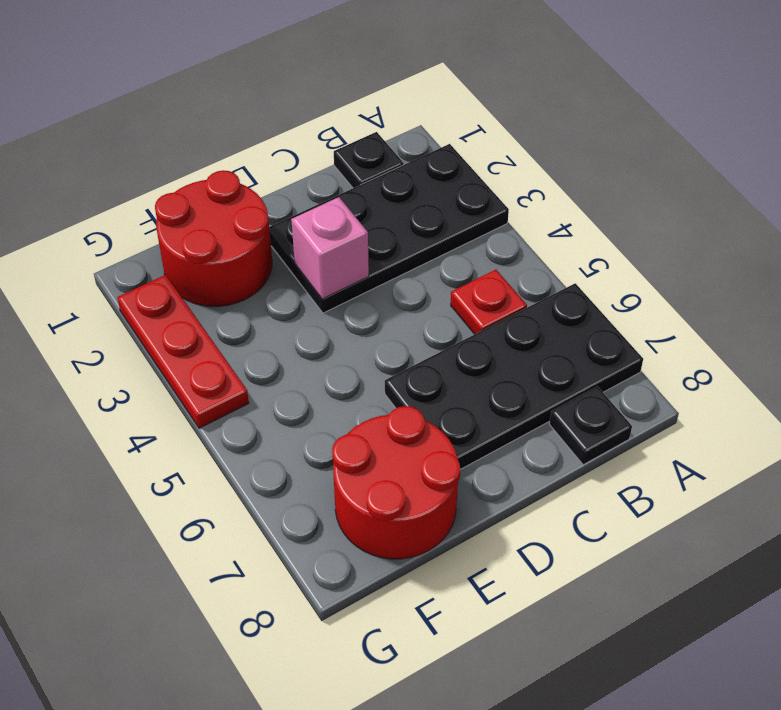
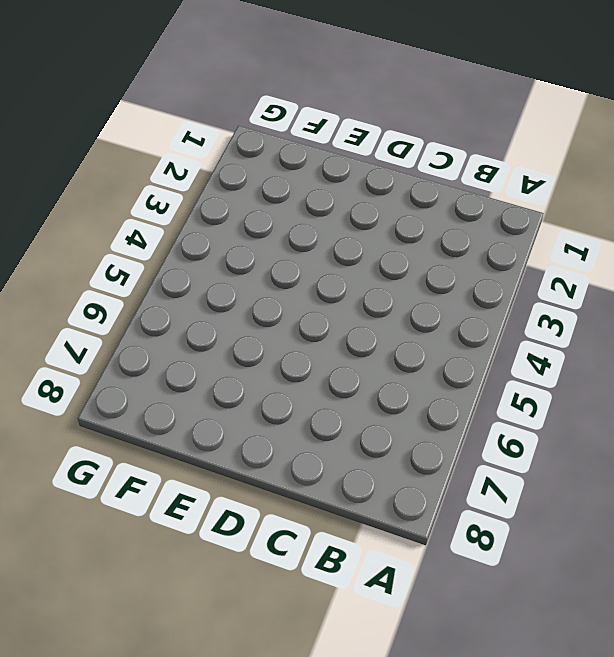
none -> black plate A2:D3 level 1
none -> black plate A6:D7 level 1

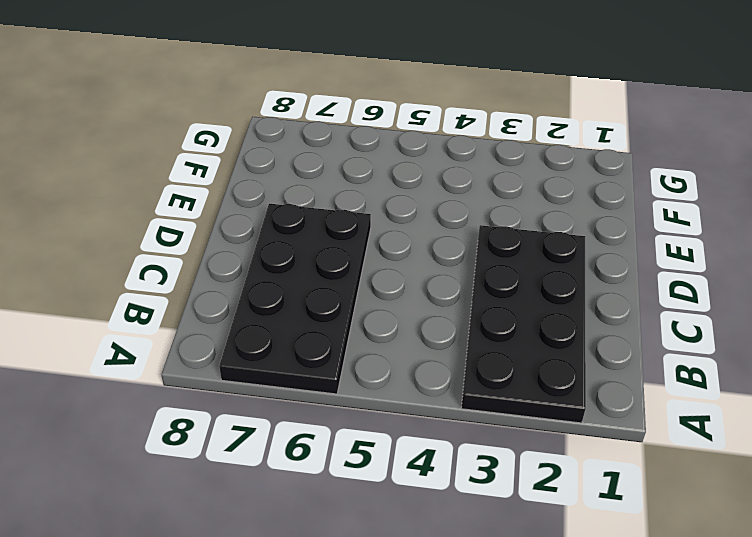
none -> black plate B1 level 1
none -> red plate B5 level 1

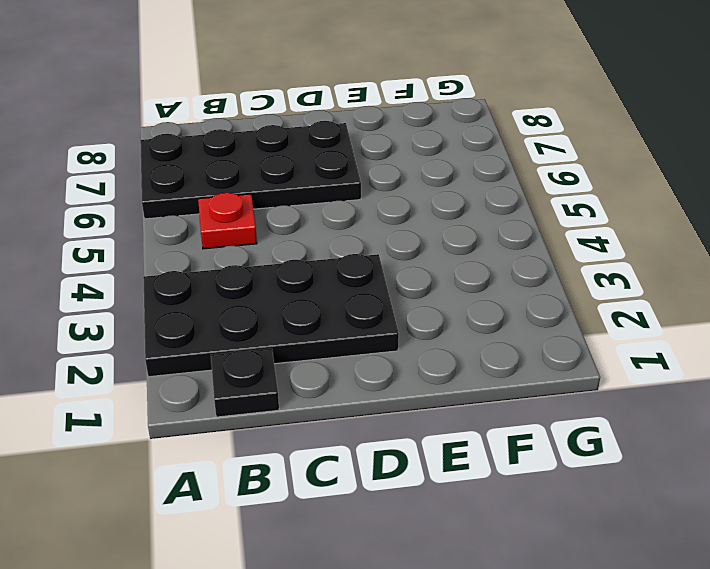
none -> black plate B8 level 1
none -> red round brick E1:F2 level 1

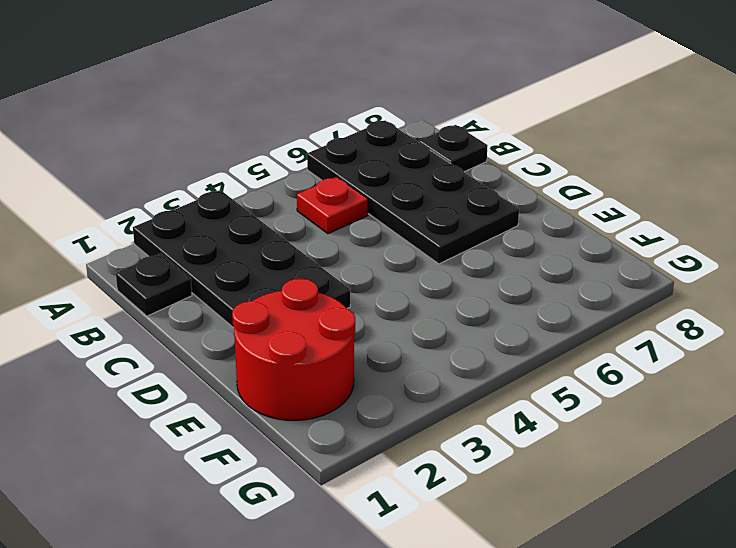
none -> red round brick E7:F8 level 1
none -> red plate G2:G4 level 1

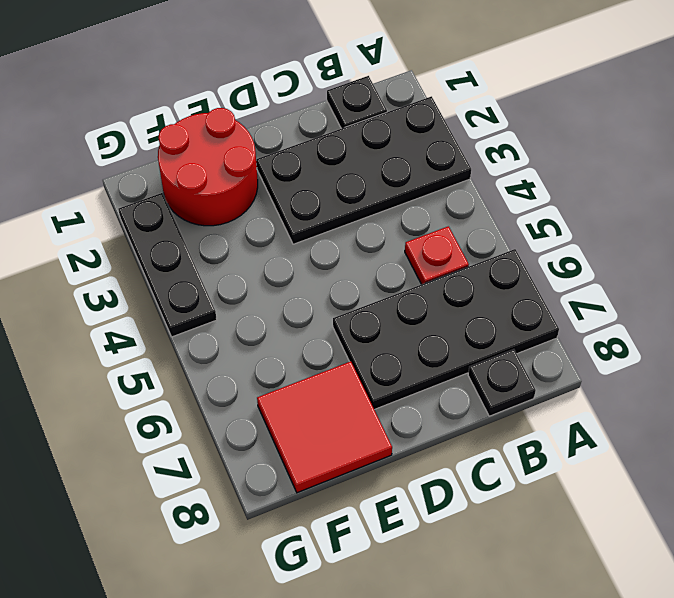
red tile E7:F8 level 1 -> red round brick E7:F8 level 1
black plate G2:G4 level 1 -> red plate G2:G4 level 1
none -> pink brick D3 level 2

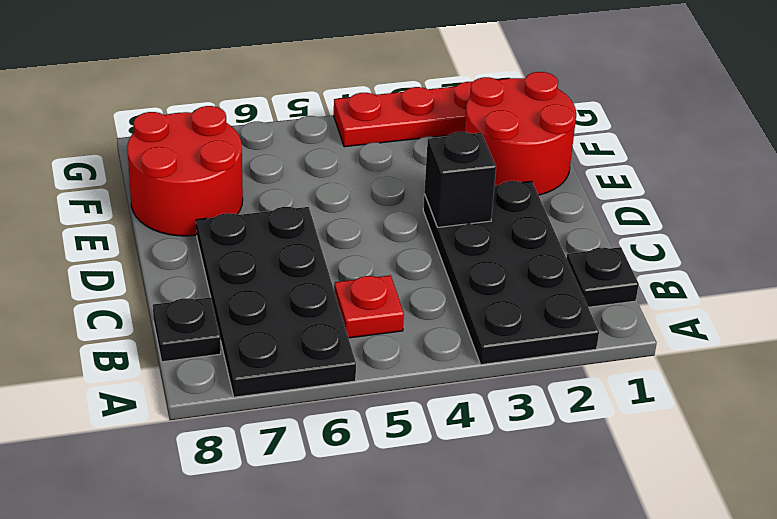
black brick D3 level 2 -> pink brick D3 level 2

